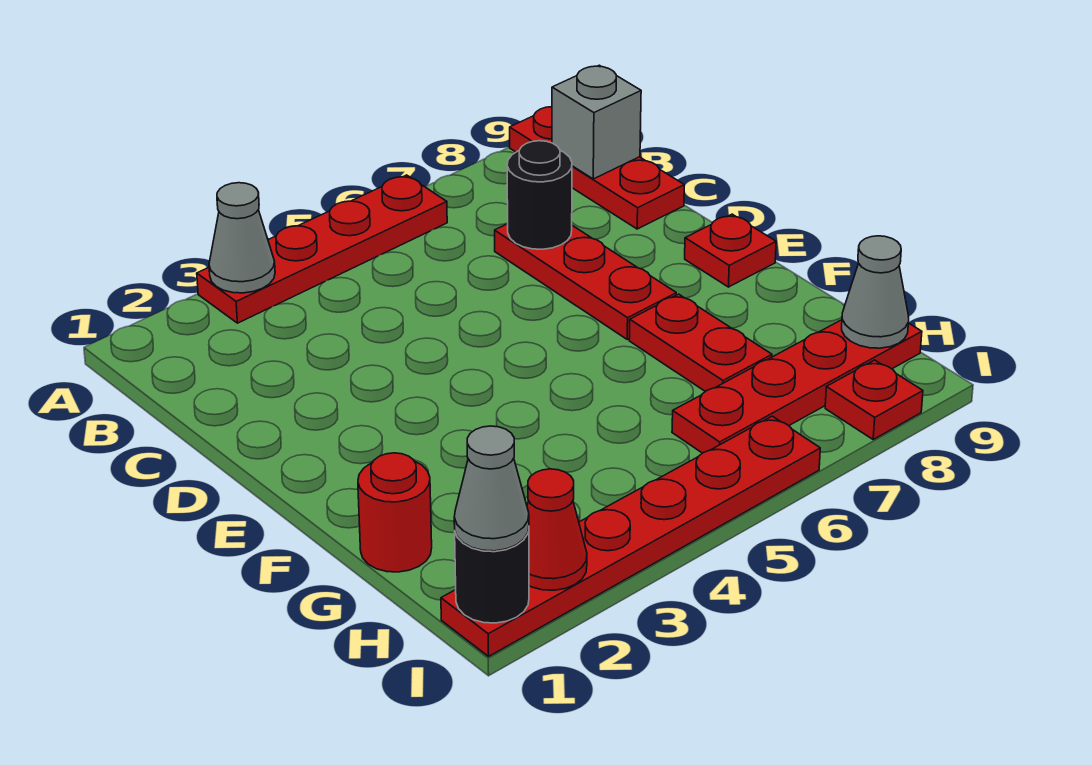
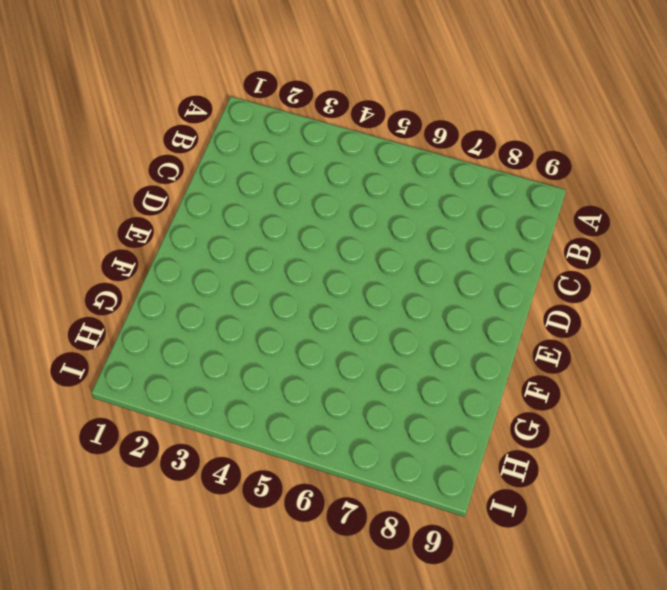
none -> red plate A3:A6 level 1
none -> red plate A9:C9 level 1
none -> red plate C7:E7 level 1

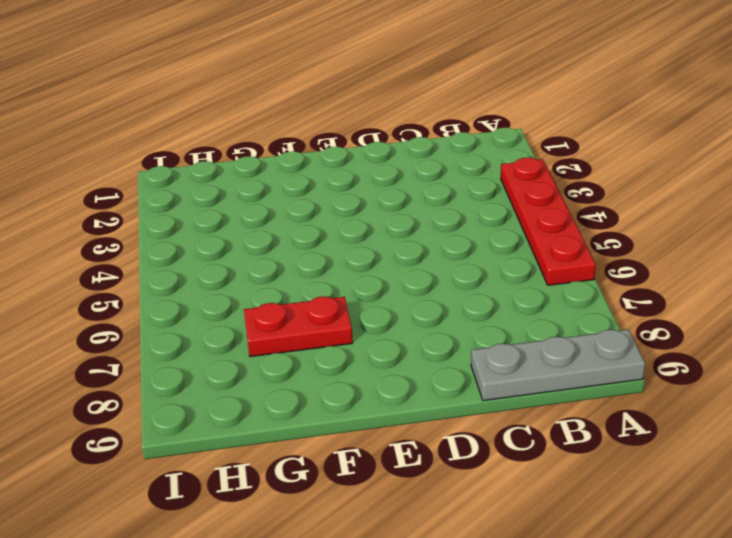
grey plate A9:C9 level 1 -> red plate A9:C9 level 1
none -> red plate C7:E7 level 1
none -> red plate E9 level 1
none -> red round brick G1 level 1

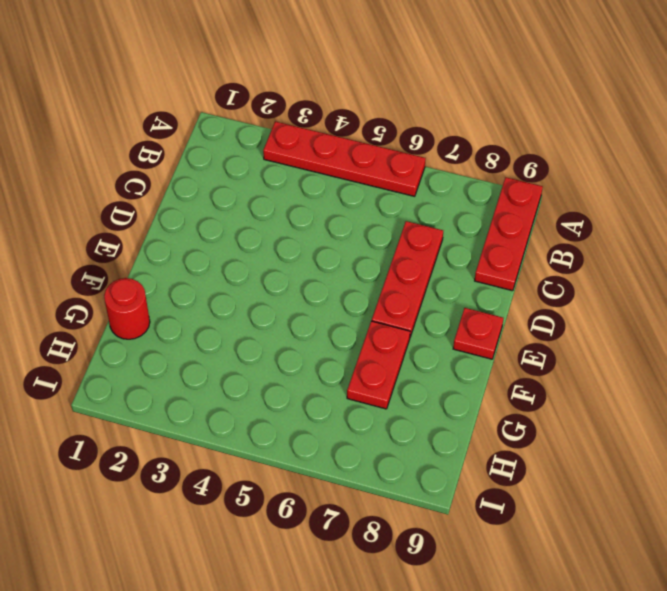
none -> red plate H6:H9 level 1
none -> red plate I1:I6 level 1
none -> red plate I8 level 1

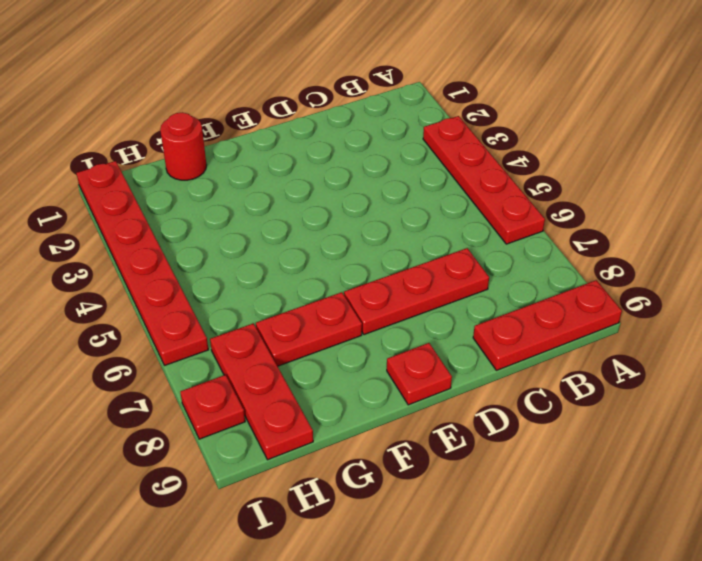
red plate H7:H9 level 1 -> red plate H6:H9 level 1
none -> grey cone A3 level 2
none -> grey brick B9 level 2
none -> black round brick C7 level 2

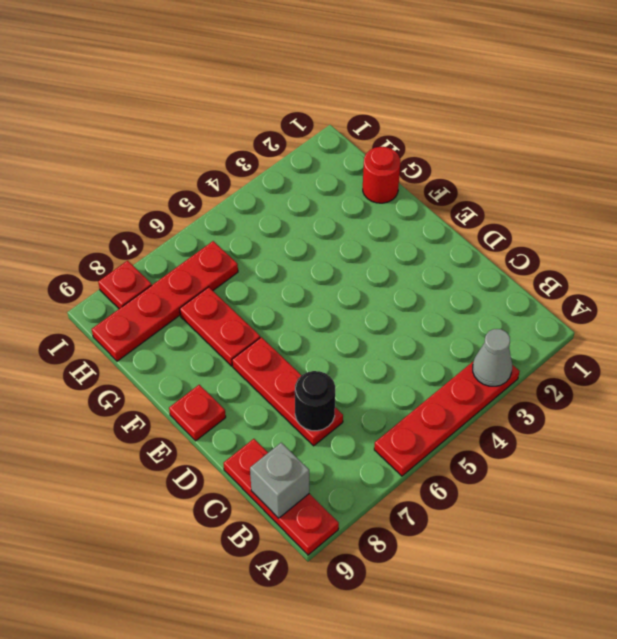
none -> red plate I1:I6 level 1
none -> grey cone H9 level 2
none -> black round brick I1 level 2

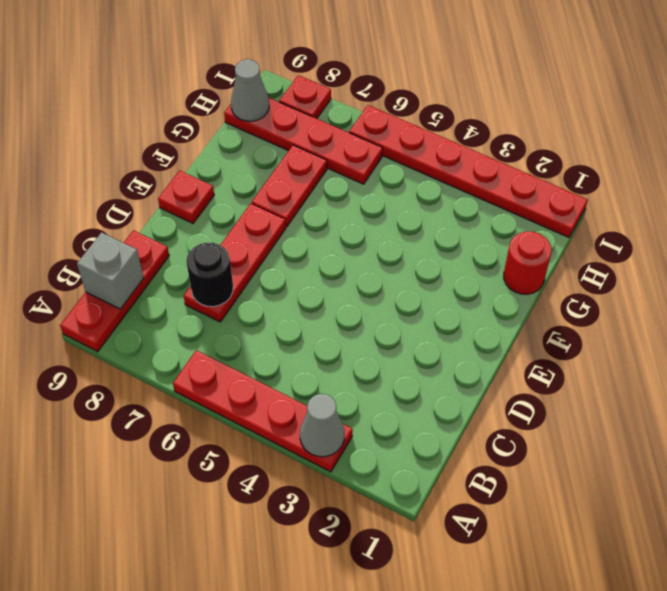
none -> black round brick I1 level 2
none -> red cone I2 level 2
none -> grey cone I1 level 3

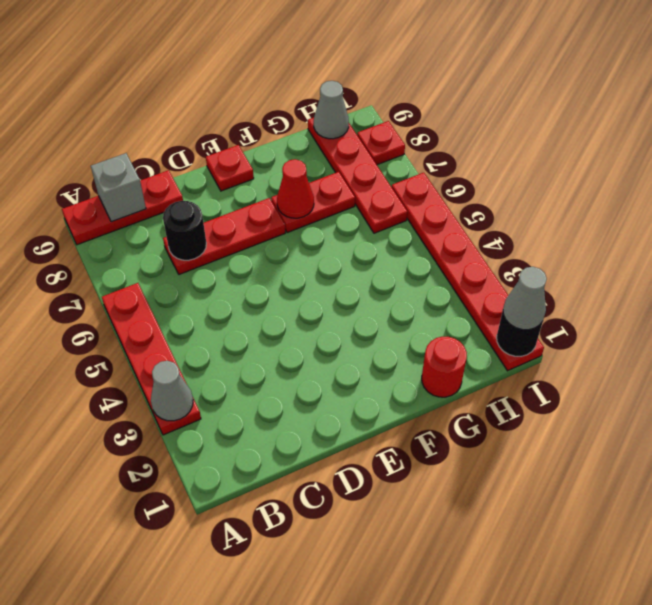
red cone F7 level 2 -> red cone I2 level 2

